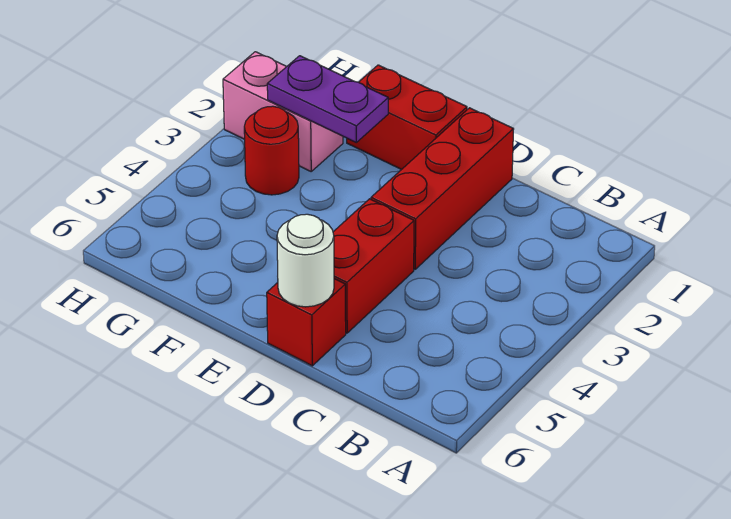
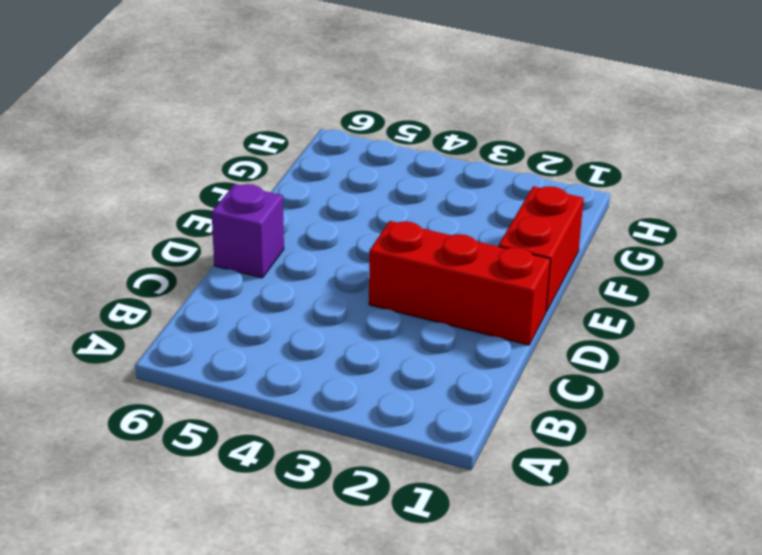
purple brick D6 level 1 -> red brick D6 level 1
none -> red brick D4:D5 level 1
none -> pink brick G2:H2 level 1

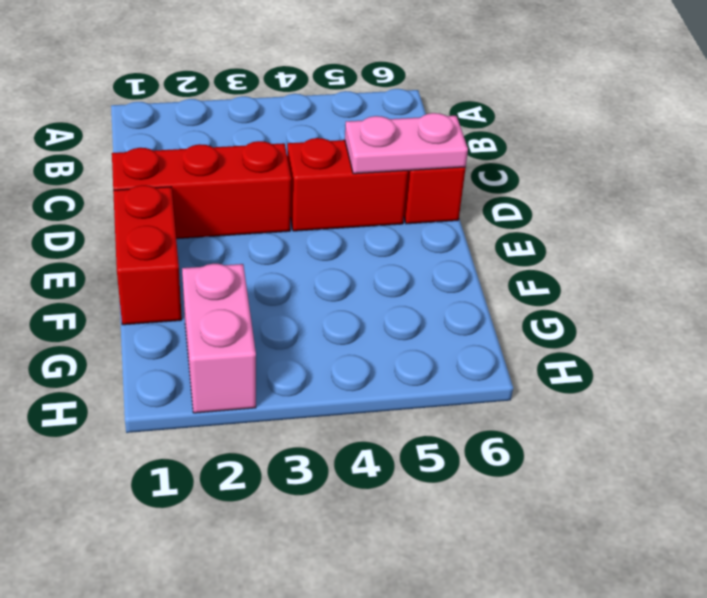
pink plate D5:D6 level 2 -> white round brick D6 level 2
none -> red round brick G3 level 1
none -> purple plate F2:G2 level 2

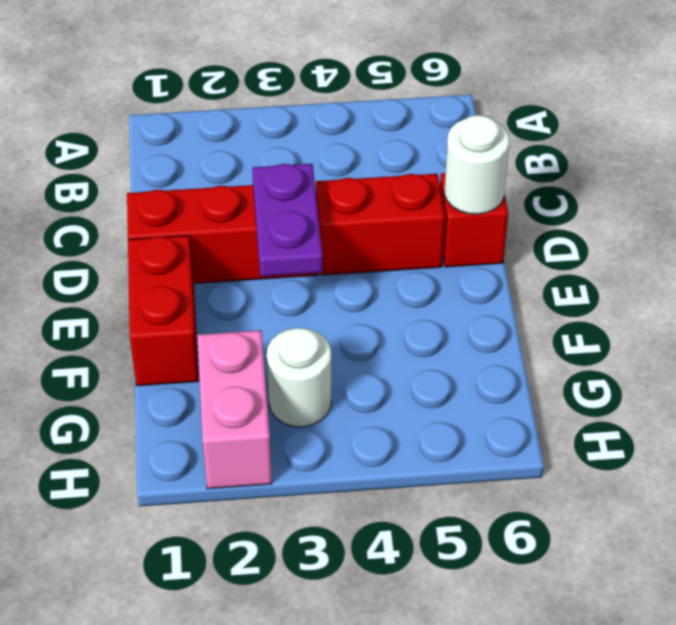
purple plate D3:E3 level 2 -> purple plate F2:G2 level 2
white round brick G3 level 1 -> red round brick G3 level 1

